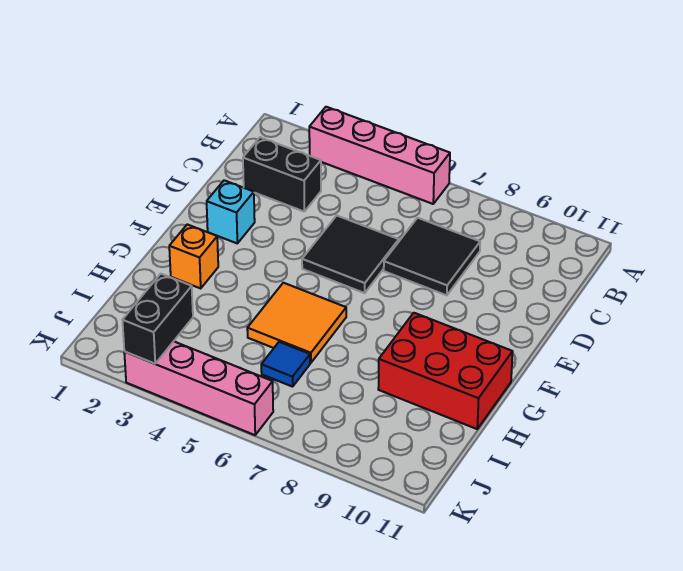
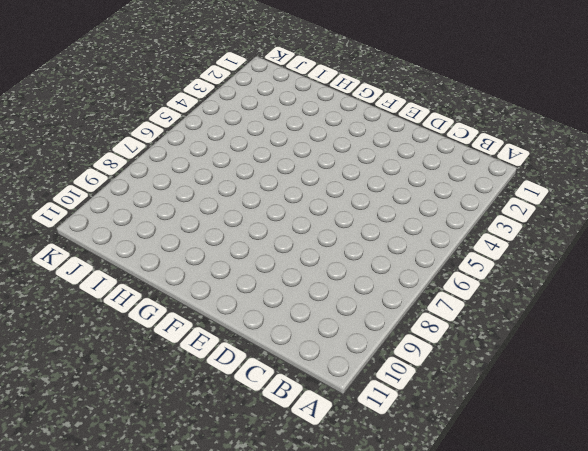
none -> pink brick A3:A6 level 1
none -> black brick C2:C3 level 1

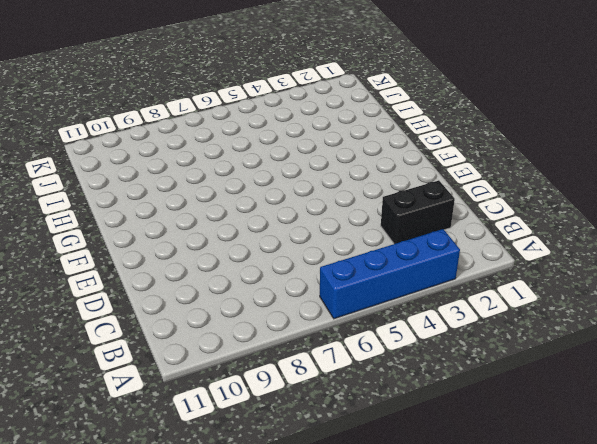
blue brick A3:A6 level 1 -> pink brick A3:A6 level 1
none -> black tile C7:D8 level 1
none -> black tile D5:E6 level 1

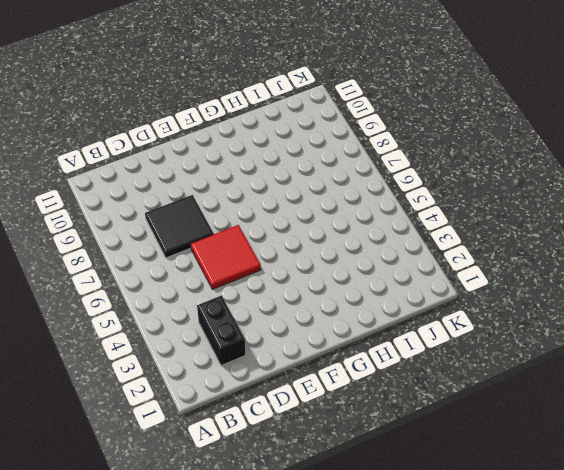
red tile D5:E6 level 1 -> black tile D5:E6 level 1
none -> pink brick A3:A6 level 1
none -> cyan brick E2 level 1

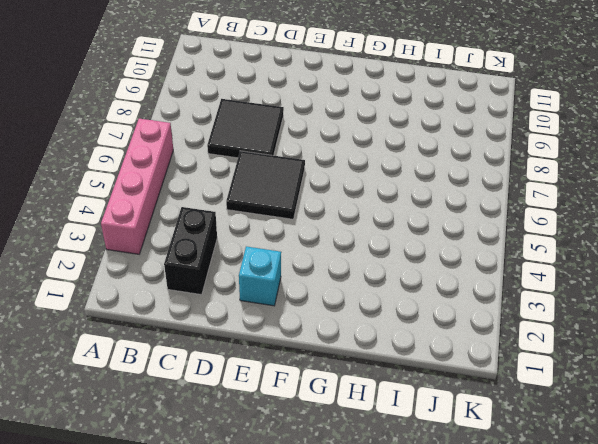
none -> orange brick G2 level 1
none -> orange tile G5:H6 level 1

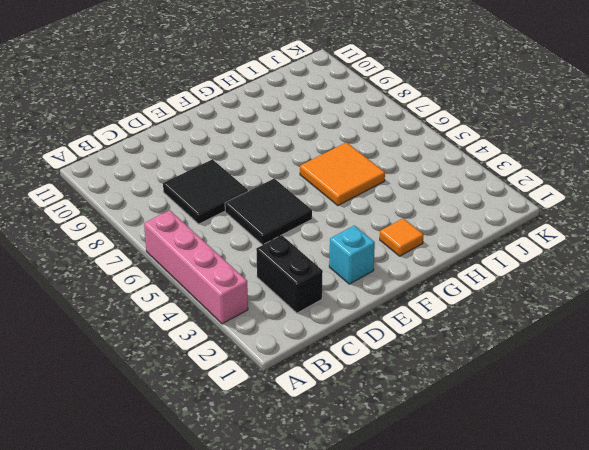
orange tile G2 level 1 -> orange brick G2 level 1
none -> red brick G9:H11 level 1
none -> blue tile I6 level 1

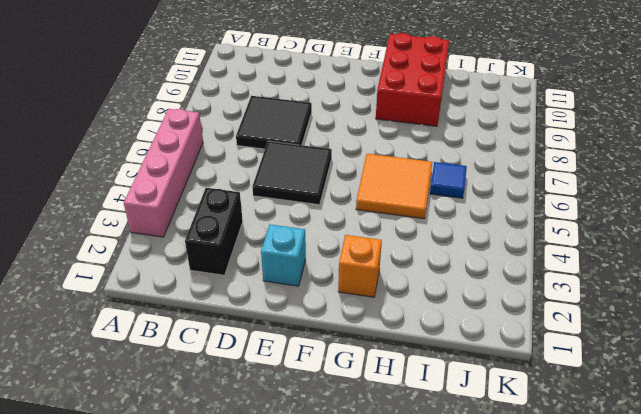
none -> pink brick K3:K6 level 1
none -> black brick J3:K3 level 2

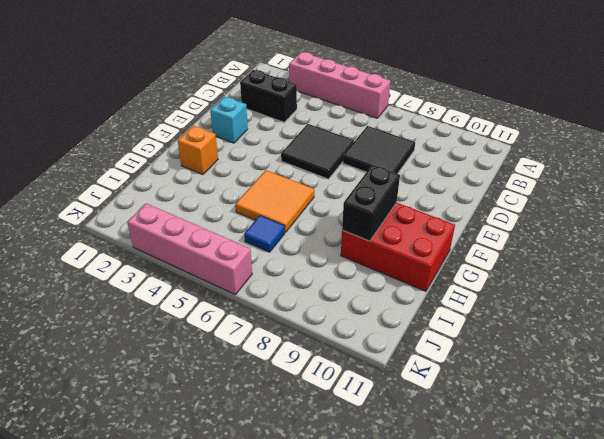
black brick G9:H9 level 2 -> black brick J3:K3 level 2

